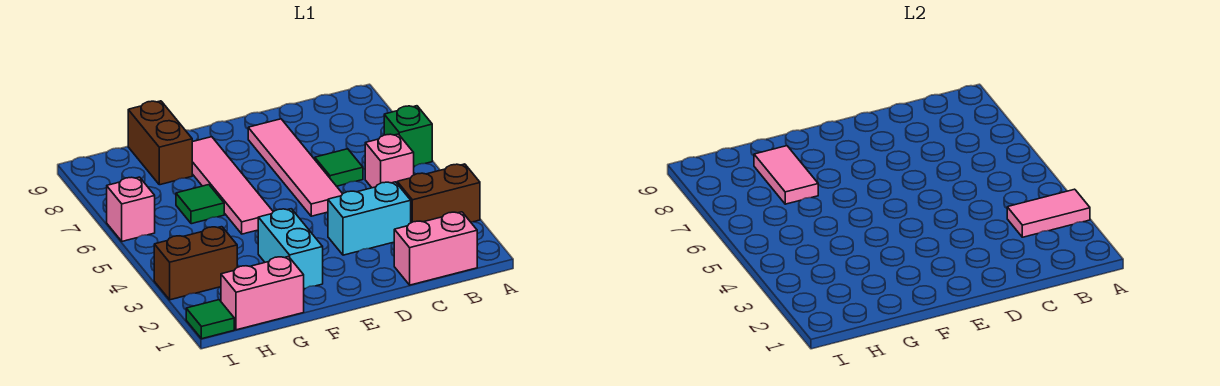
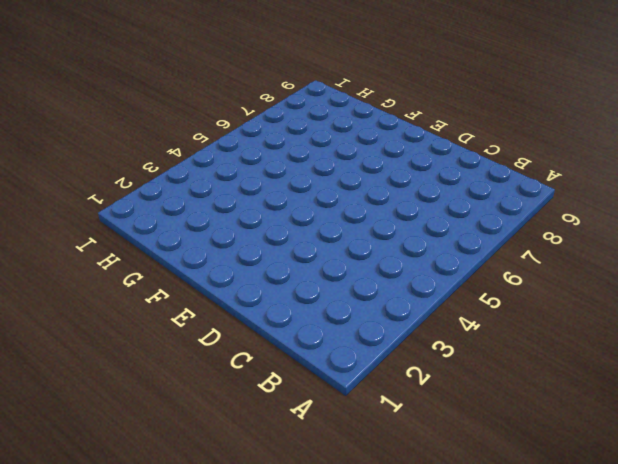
none -> brown brick A3:B3 level 1
none -> green brick A6 level 1
none -> pink brick B1:C1 level 1

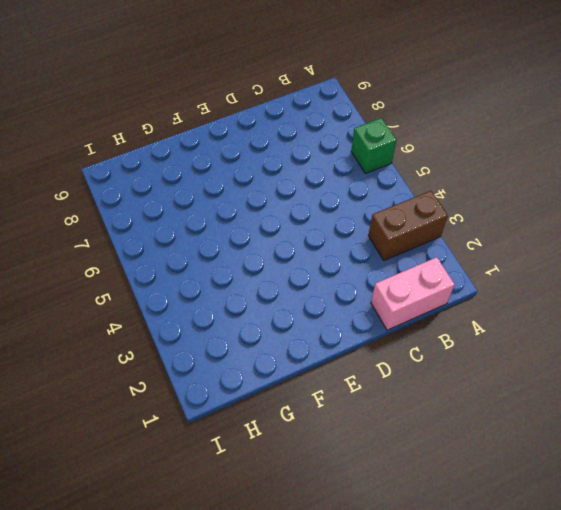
none -> pink brick B5 level 1
none -> cyan brick C3:D3 level 1
none -> green tile C6 level 1

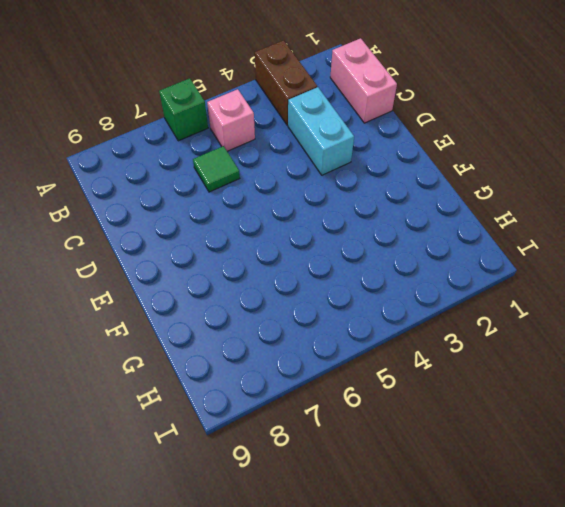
none -> pink tile D5:D8 level 1
none -> cyan brick F2:F3 level 1
none -> pink tile F5:F8 level 1

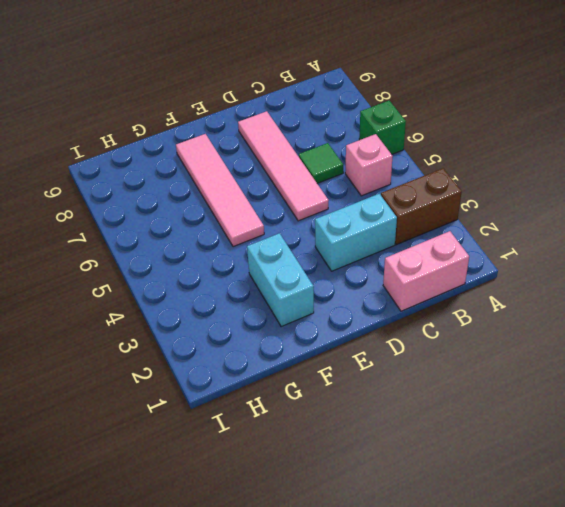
none -> pink brick G1:H1 level 1
none -> green tile G6 level 1
none -> brown brick G8:G9 level 1

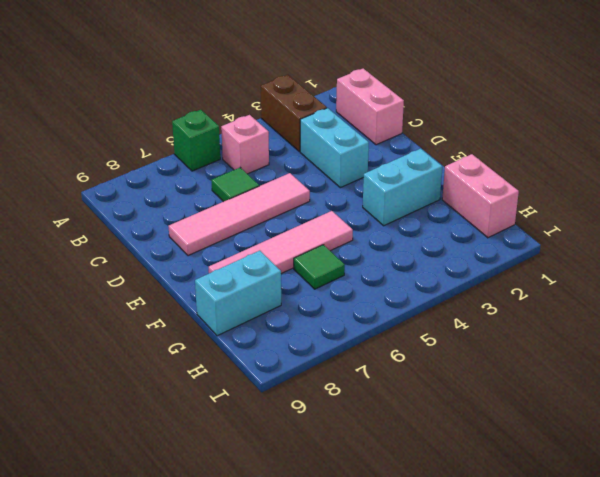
cyan brick G8:G9 level 1 -> brown brick G8:G9 level 1
none -> brown brick H3:I3 level 1
none -> green tile I1 level 1
none -> pink brick I6 level 1

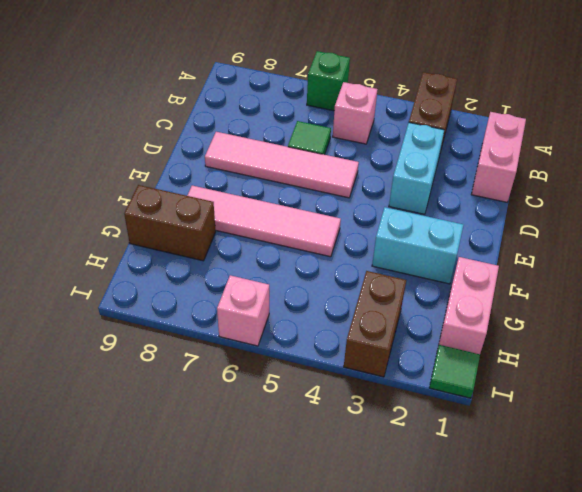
none -> green tile G6 level 1
none -> pink tile A3:B3 level 2
none -> pink tile G7:G8 level 2

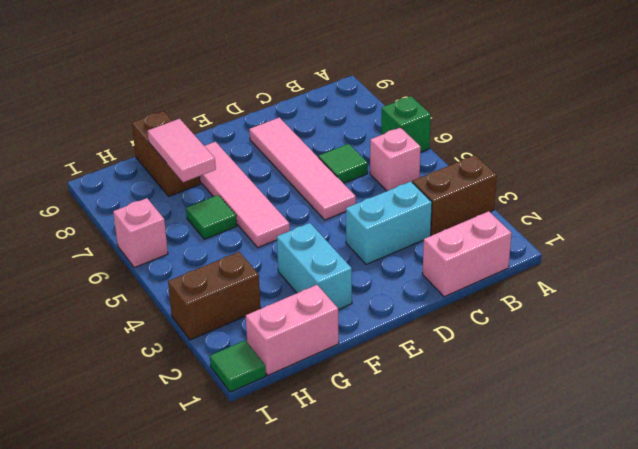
none -> pink tile A3:B3 level 2

